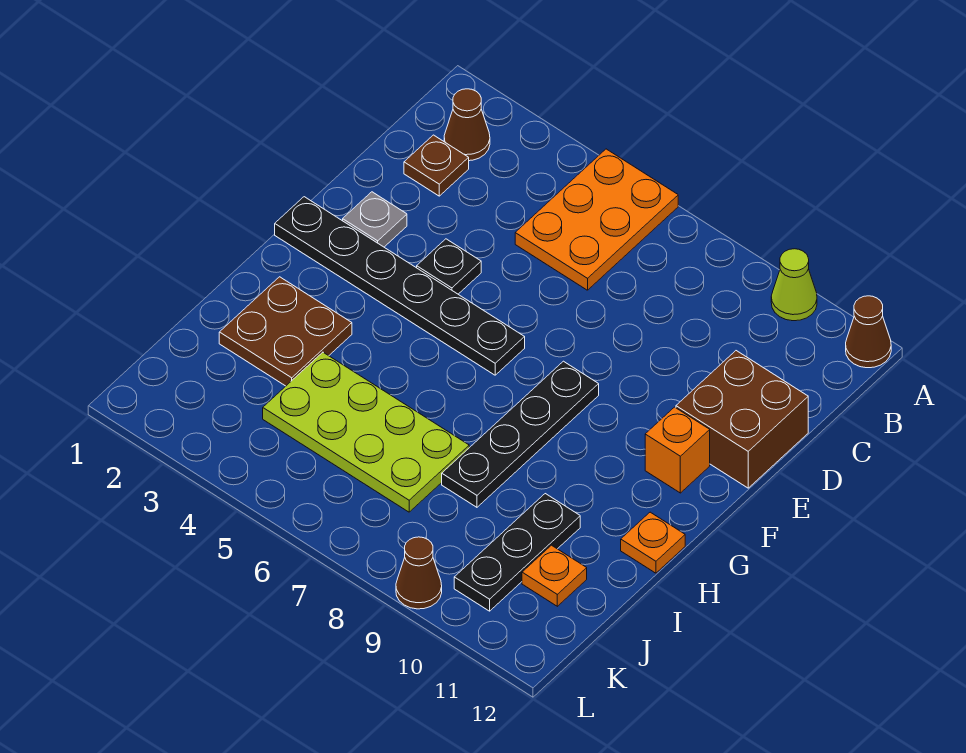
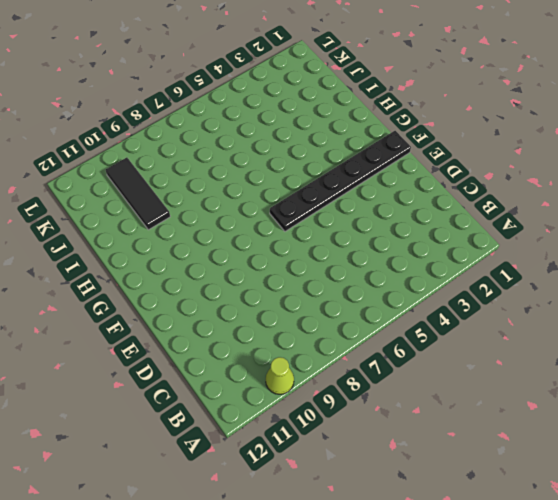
black tile I10:K10 level 1 -> black plate I10:K10 level 1
none -> orange plate A5:C6 level 1
none -> brown cone A12 level 1
none -> brown cone B2 level 1

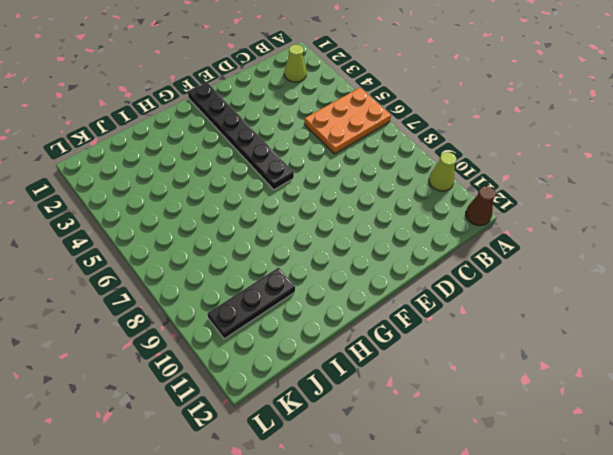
lime cone B2 level 1 -> brown cone B2 level 1
none -> brown plate C2 level 1
none -> brown brick D11:E12 level 1
none -> grey plate E2 level 1

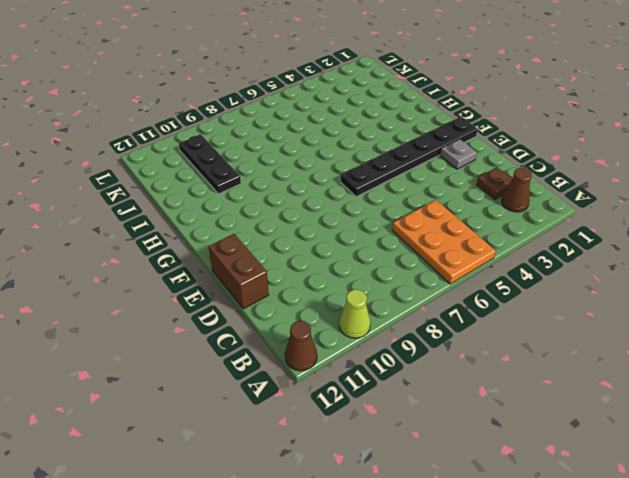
brown brick D12:E12 level 1 -> brown brick D11:E12 level 1
none -> black plate E4 level 1
none -> black plate F8:I8 level 1
none -> orange brick F11 level 1

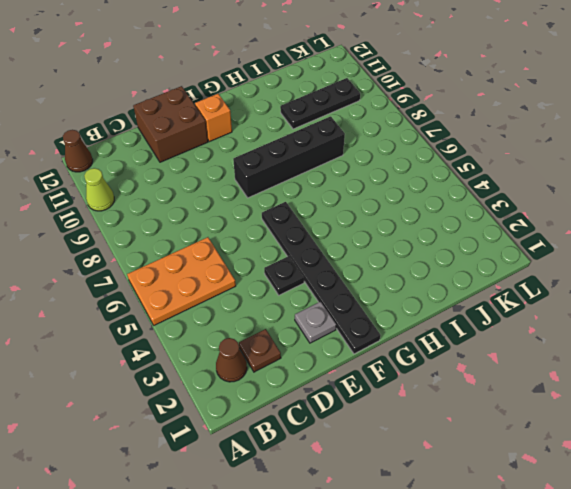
black brick F8:I8 level 1 -> black plate F8:I8 level 1
none -> brown plate H2:I3 level 1
none -> orange plate H12 level 1
none -> lime plate I4:J7 level 1

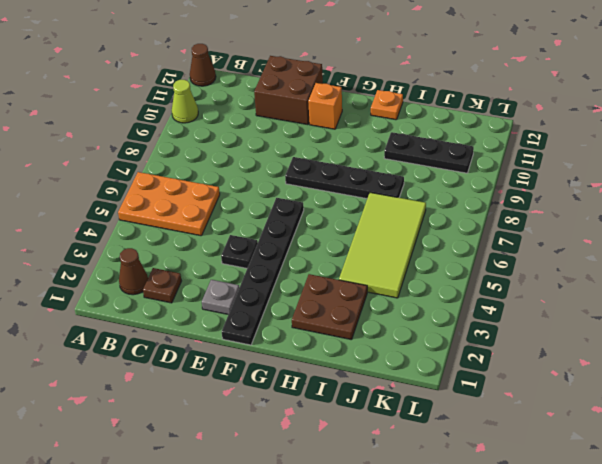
lime tile I4:J7 level 1 -> lime plate I4:J7 level 1
none -> orange plate J11 level 1
none -> brown cone L9 level 1

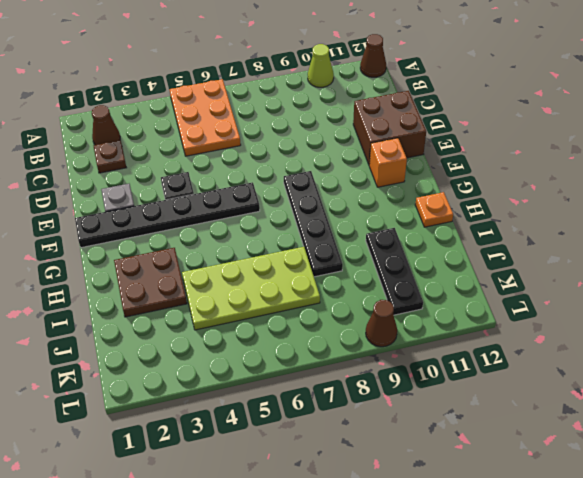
none -> orange plate J11 level 1

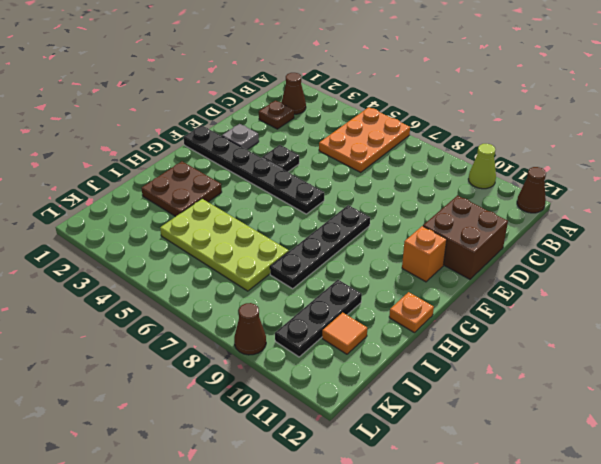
orange tile J11 level 1 -> orange plate J11 level 1

